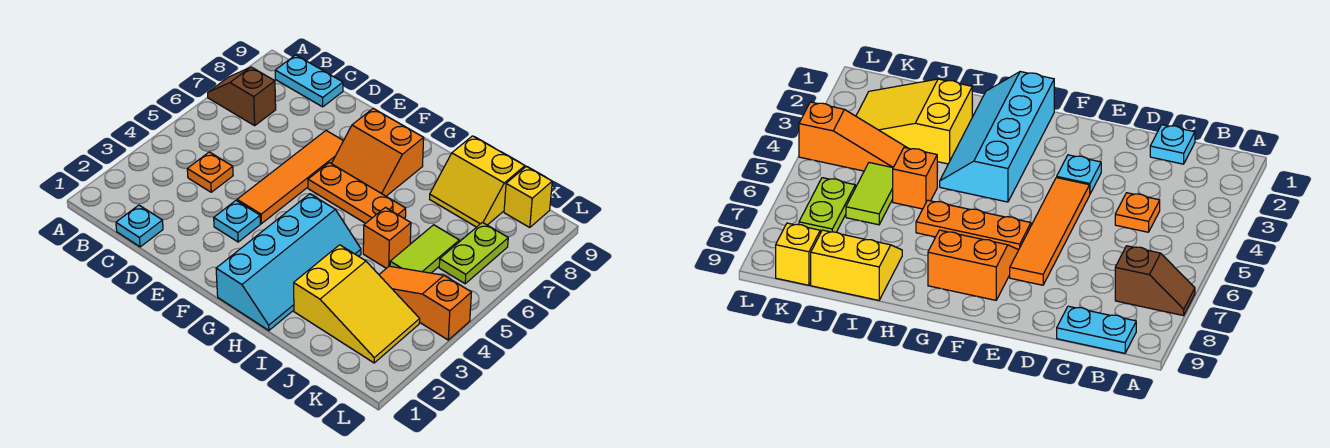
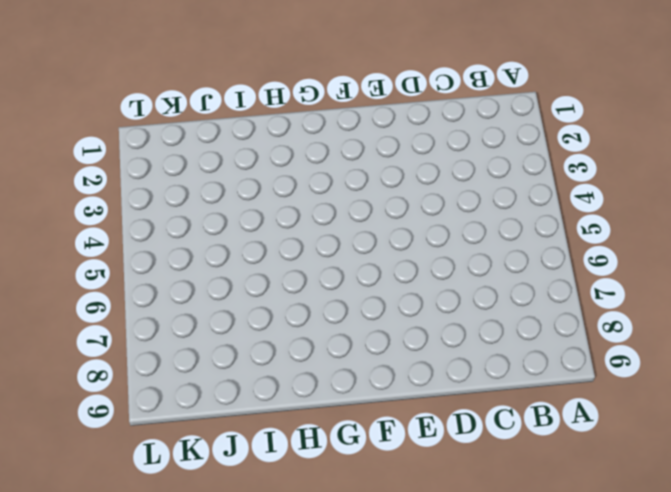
none -> brown slope A7:B7 level 1 top B
none -> cyan plate B9:C9 level 1
none -> cyan plate C1 level 1

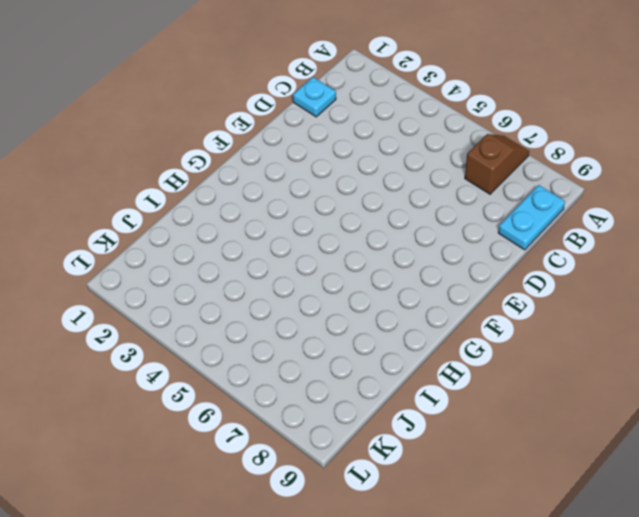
none -> orange plate C4 level 1
none -> cyan plate E3 level 1
none -> orange tile E4:E7 level 1

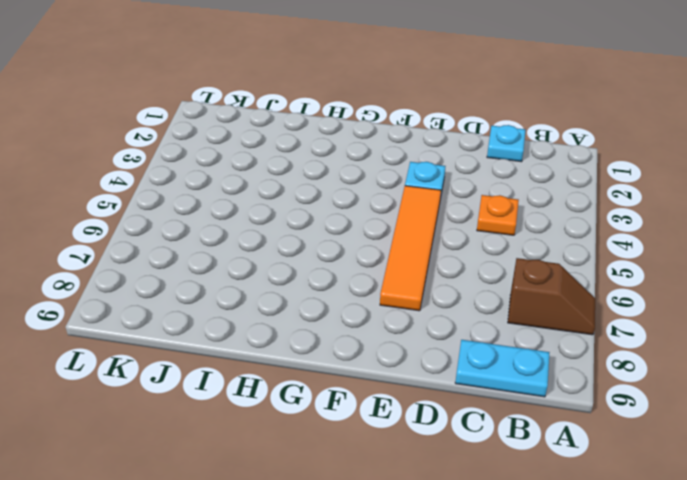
none -> orange plate F6:H6 level 1
none -> orange slope F7:G8 level 1 top 8
none -> cyan slope G1:H4 level 1 top G

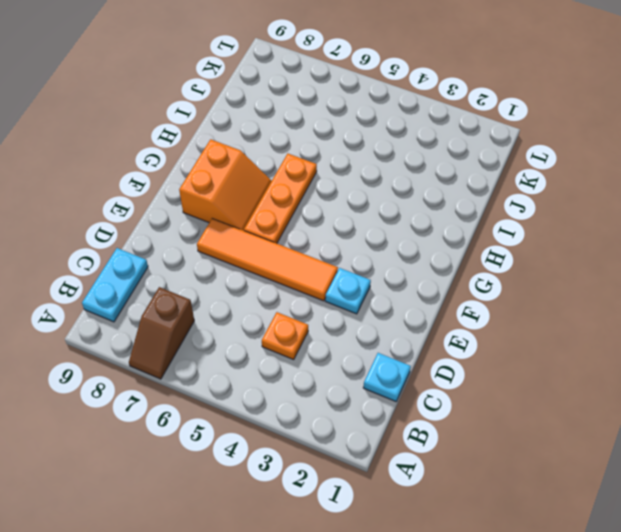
none -> cyan slope G1:H4 level 1 top G
none -> yellow slope I2:K3 level 1 top I
none -> orange brick I5 level 1

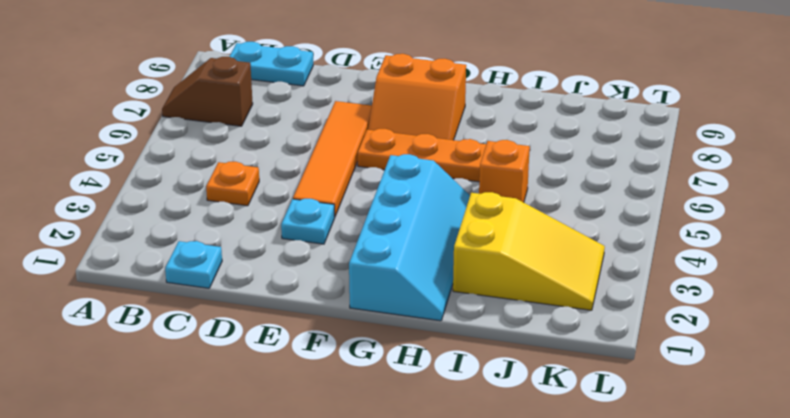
none -> yellow slope I8:J9 level 1 top 9
none -> orange slope J4:L4 level 1 top L
none -> lime tile J5:J6 level 1

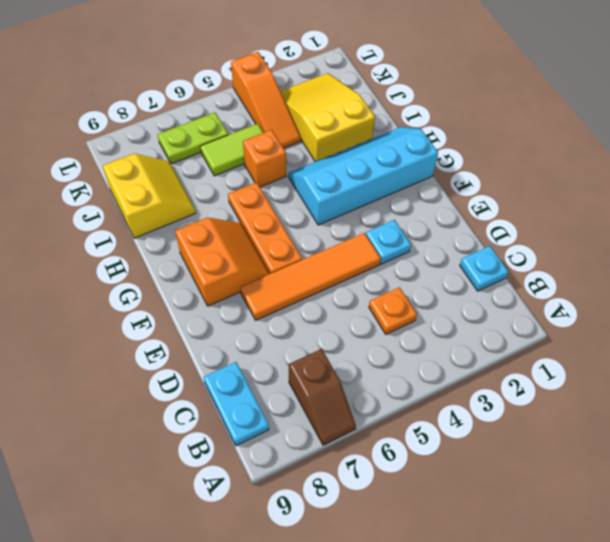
none -> yellow brick K9 level 1

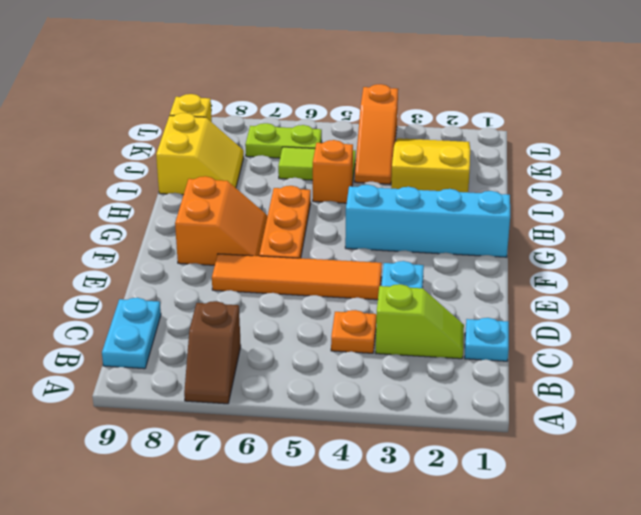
lime slope C2:C3 level 1 top 3 -> none

